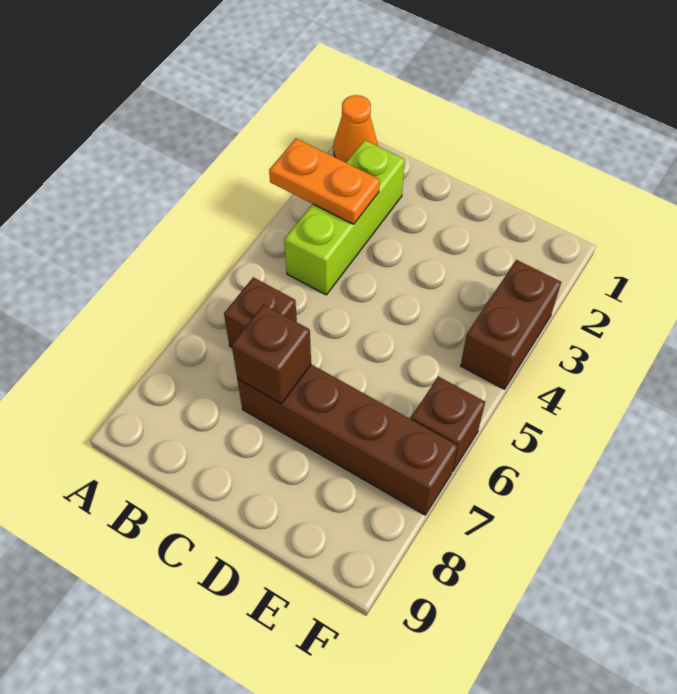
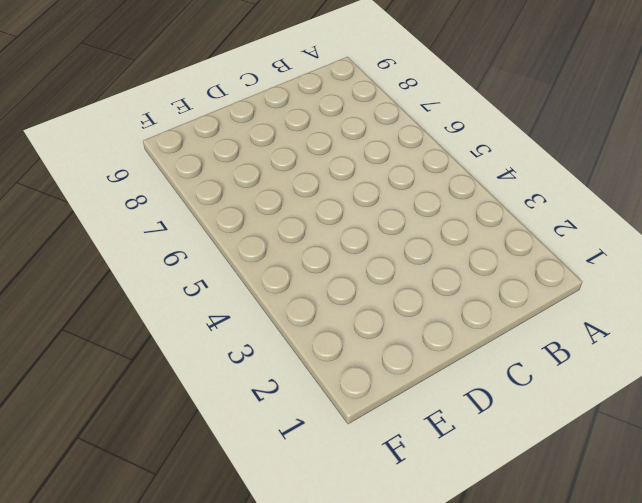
none -> orange cone A1 level 1
none -> lime brick B2:B4 level 1

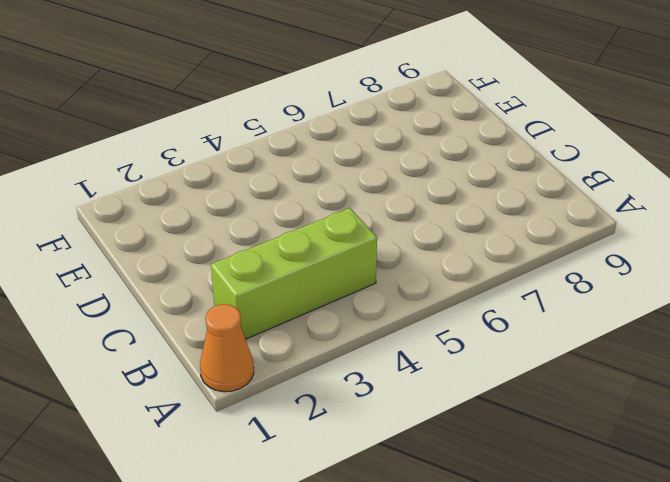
none -> brown brick B6 level 1
none -> brown brick C7:F7 level 1

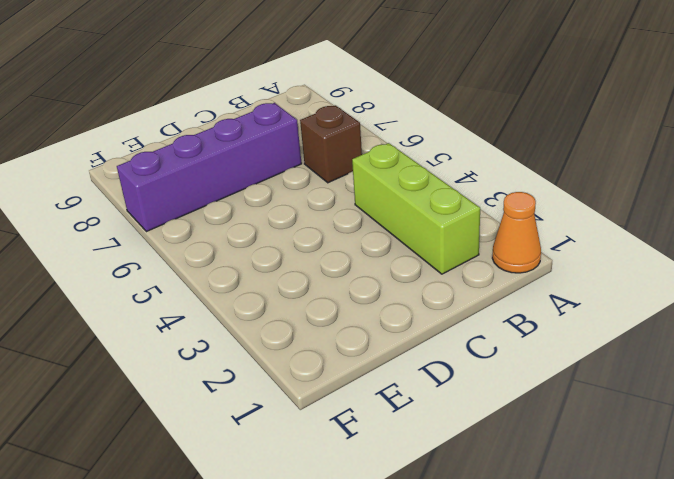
purple brick C7:F7 level 1 -> brown brick C7:F7 level 1
none -> brown brick F3:F4 level 1
none -> brown brick F6 level 1

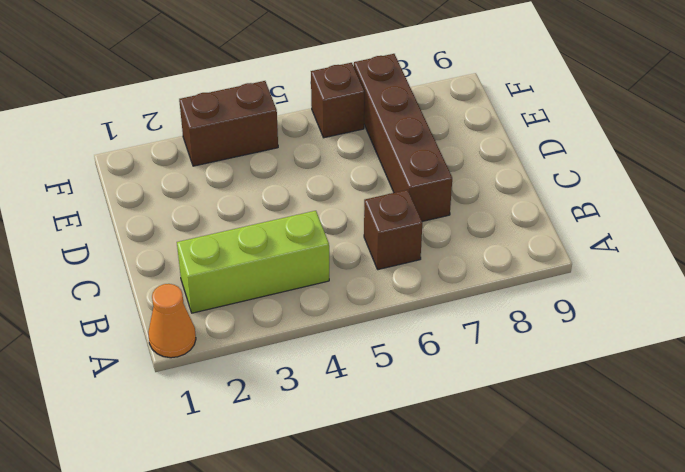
none -> orange plate A3:B3 level 2
none -> brown brick C7 level 2

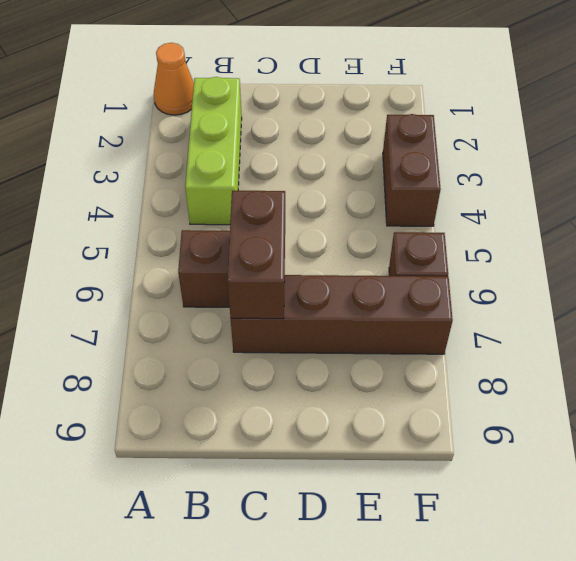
brown brick C6:C7 level 2 -> brown brick C7 level 2
none -> orange plate A3:B3 level 2

